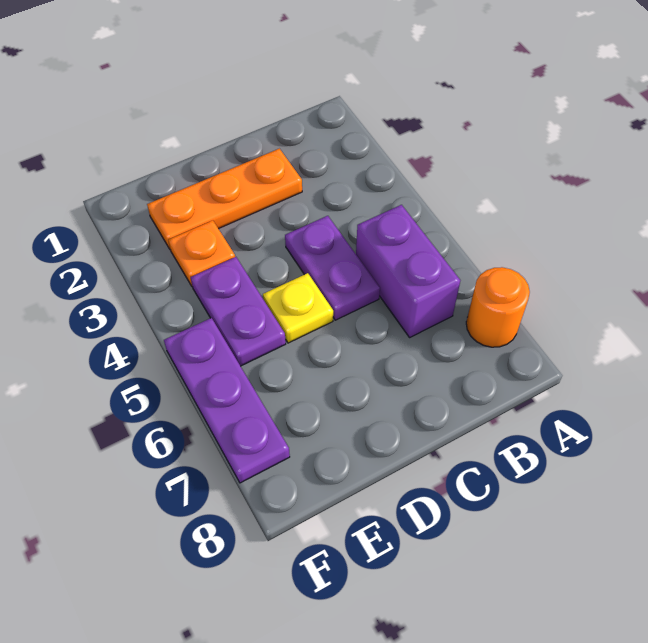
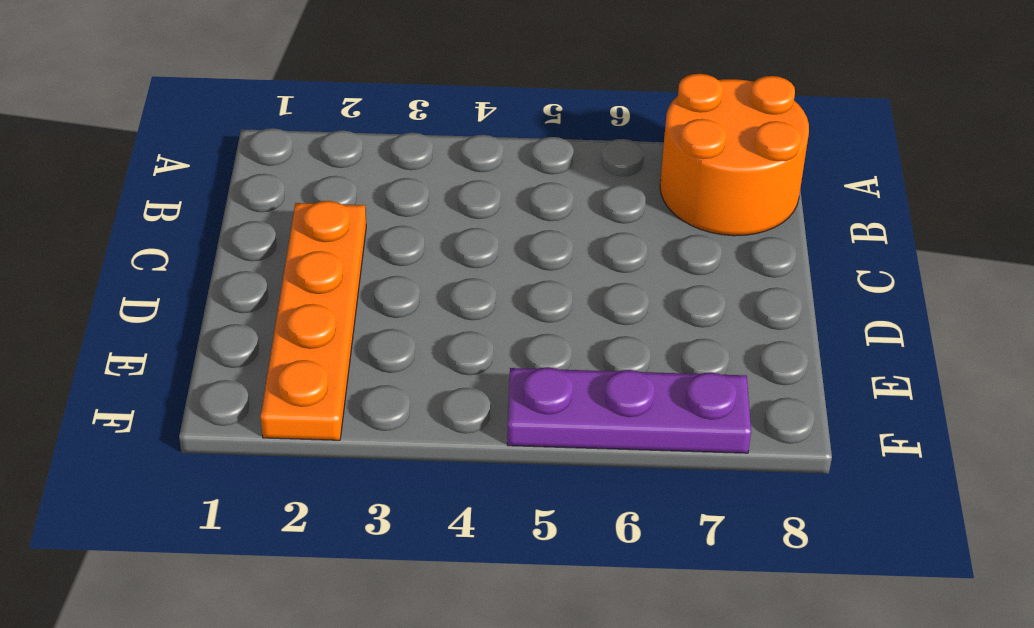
orange round brick A7:B8 level 1 -> orange round brick A7 level 1
orange plate C2:F2 level 1 -> orange plate C2:E2 level 1
none -> purple brick B5:B6 level 1
none -> purple plate C4:C5 level 1

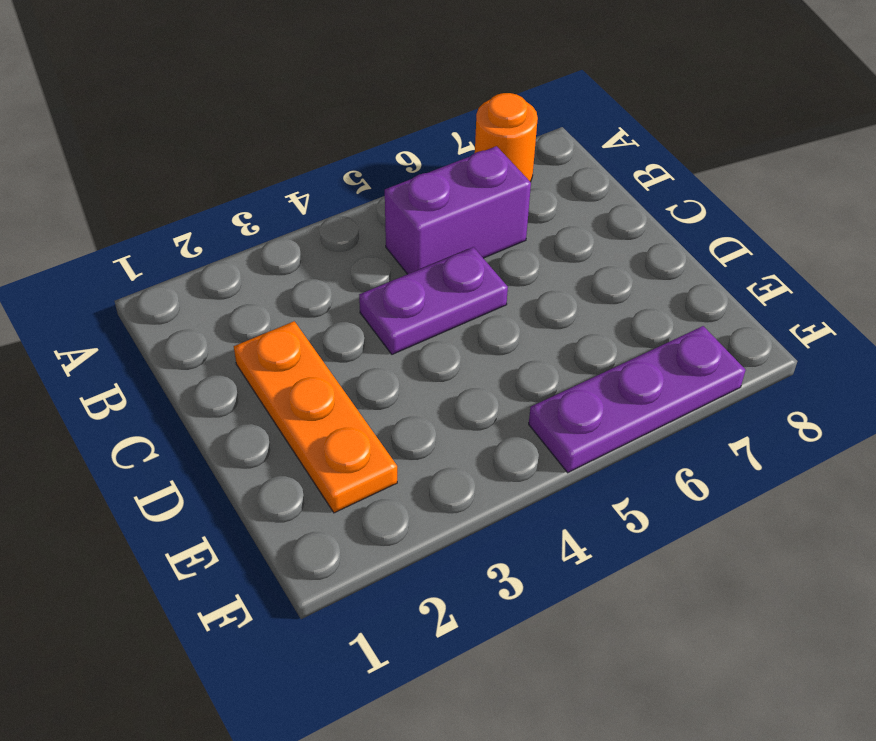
none -> yellow plate D5 level 1
none -> orange plate E3 level 1

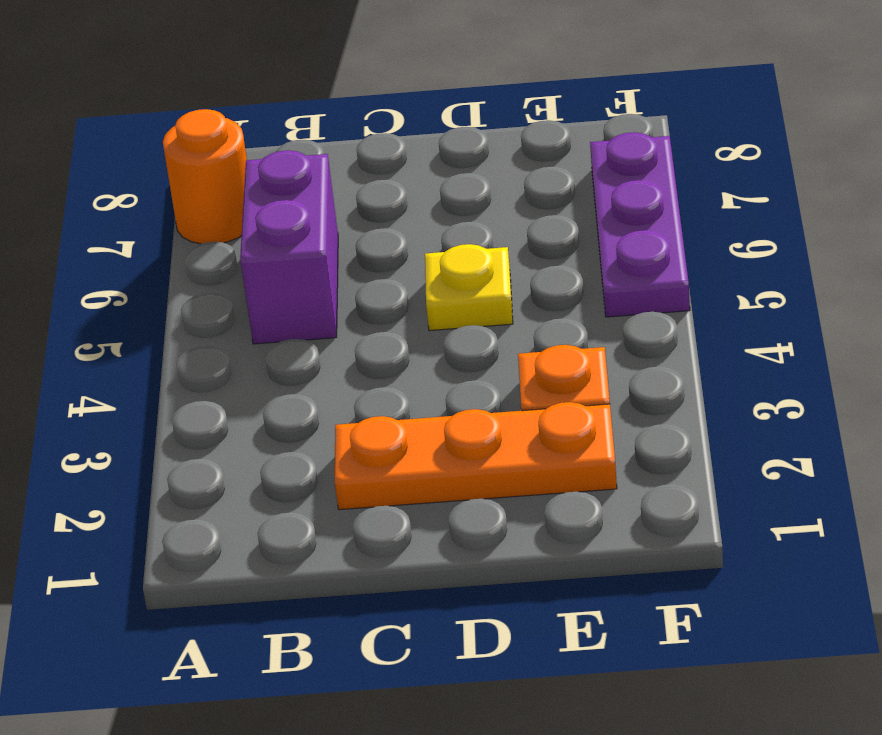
none -> purple plate C4:C5 level 1
none -> purple plate E4:E5 level 1

